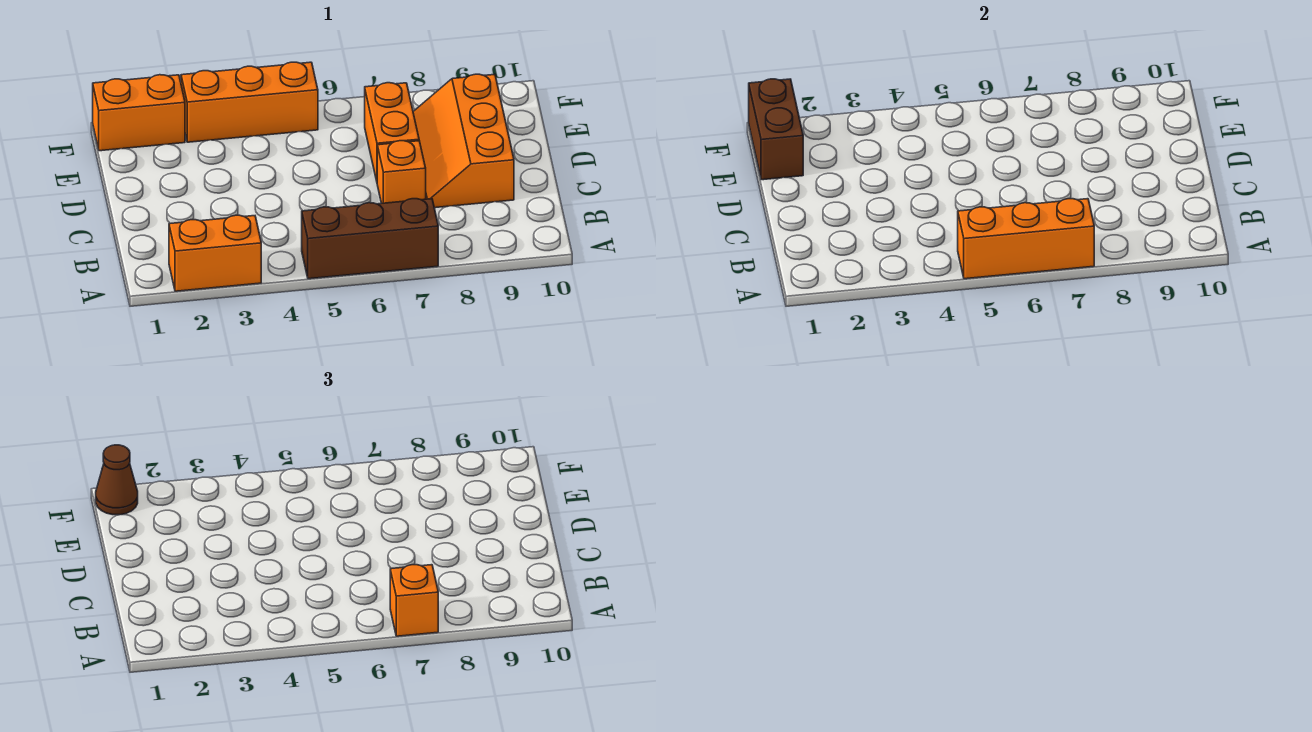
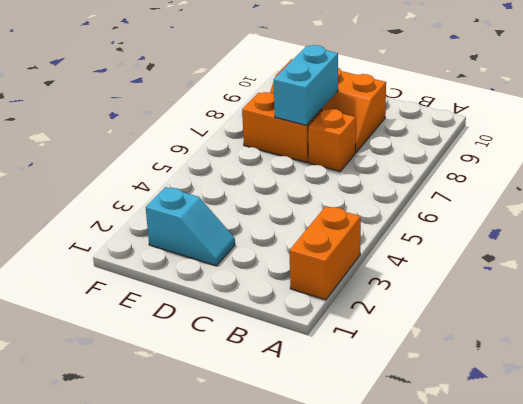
cyan slope D2:E2 level 1 top E -> none
cyan brick D7:D8 level 2 -> none
none -> brown brick A5:A7 level 1
none -> orange brick F1:F2 level 1

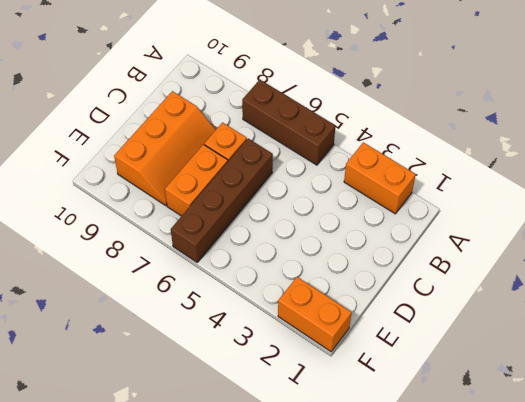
brown brick C6:F6 level 1 -> none
none -> orange brick F3:F5 level 1
none -> orange brick A5:A7 level 2

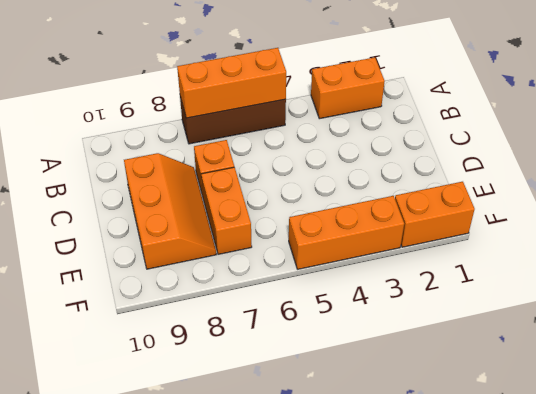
none -> brown brick E1:F1 level 2
none -> orange brick A7 level 3

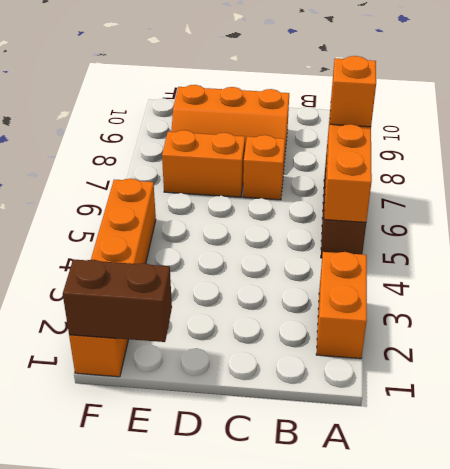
none -> brown cone F1 level 3

